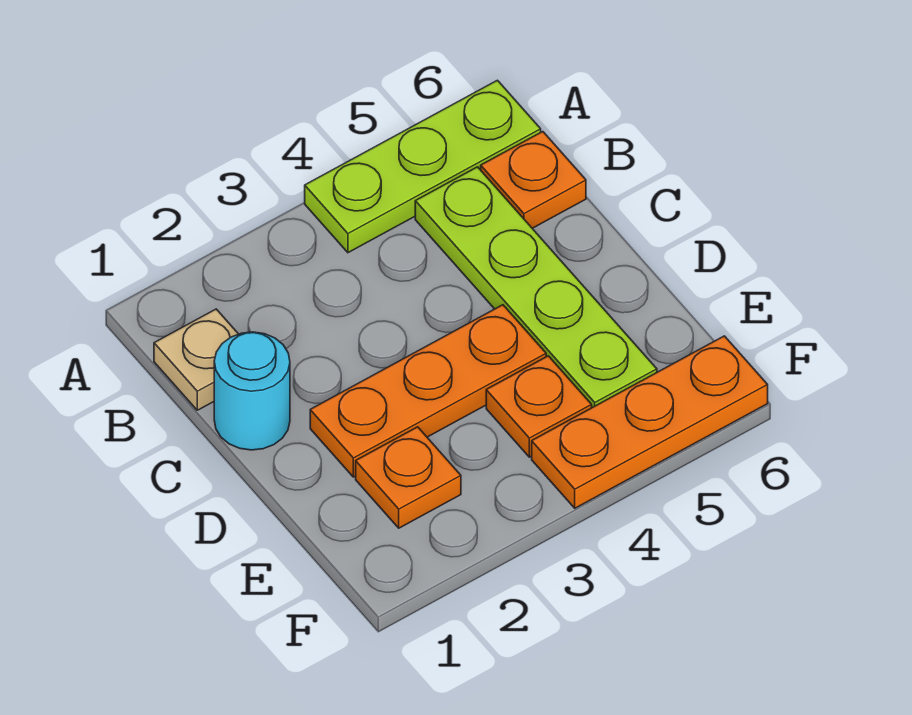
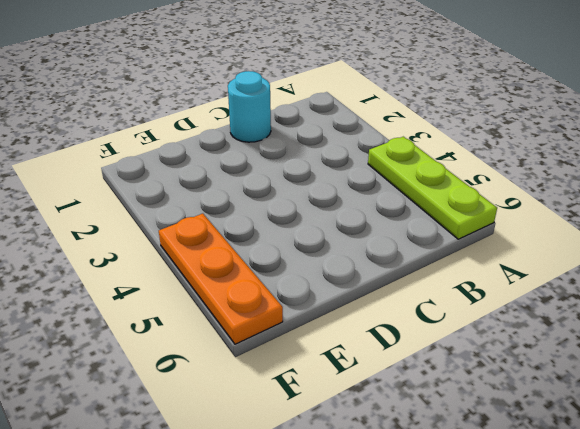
none -> tan plate B1 level 1
none -> lime plate B5:E5 level 1

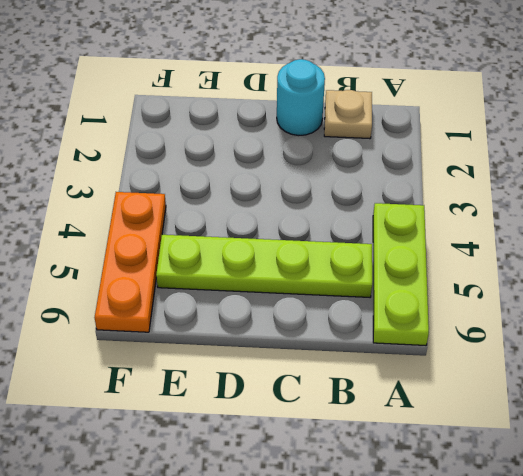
none -> orange plate B6 level 1
none -> orange plate D2:D4 level 1

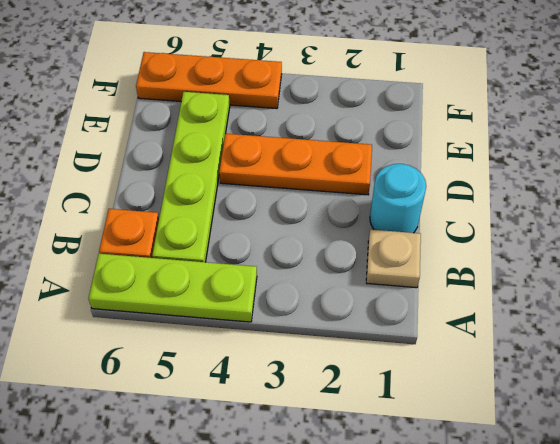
none -> orange plate E2 level 1
none -> orange plate E4 level 1

